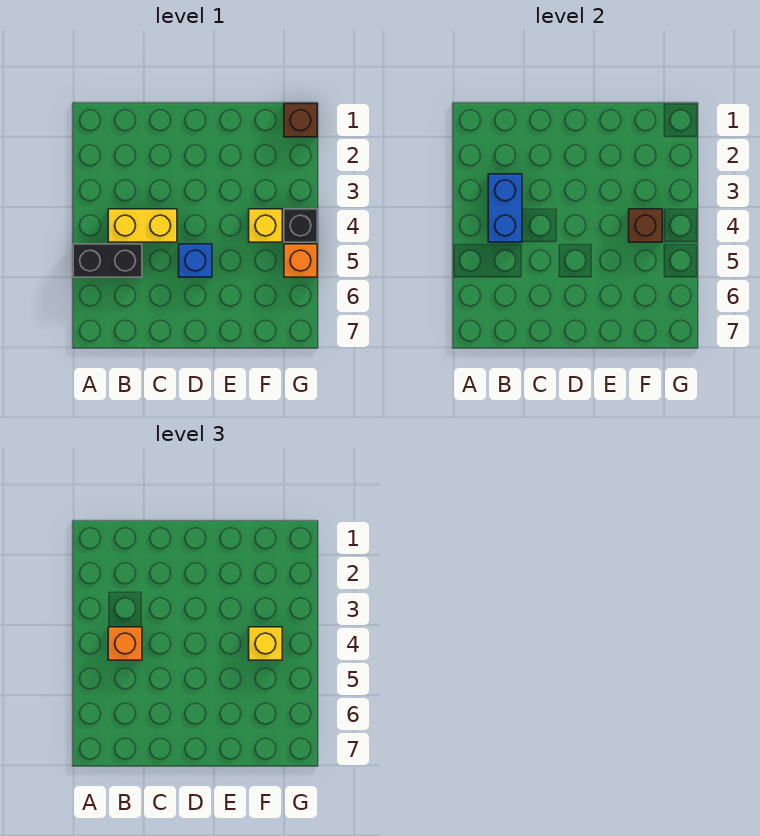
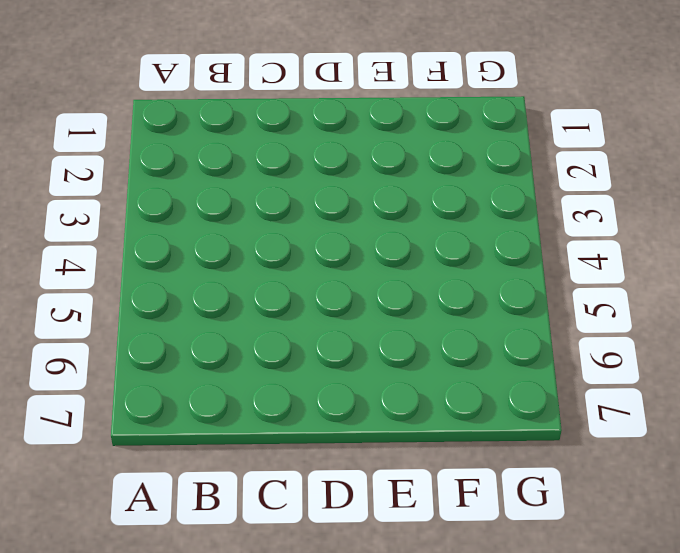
none -> black brick A5:B5 level 1
none -> yellow brick B4:C4 level 1

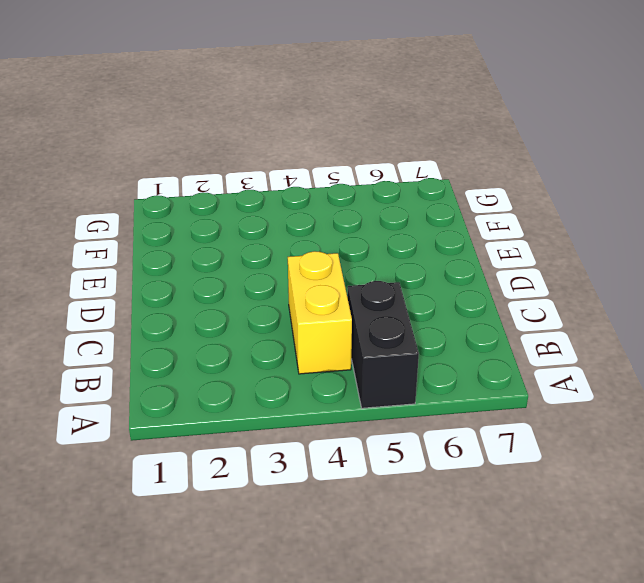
none -> blue brick D5 level 1
none -> yellow brick F4 level 1

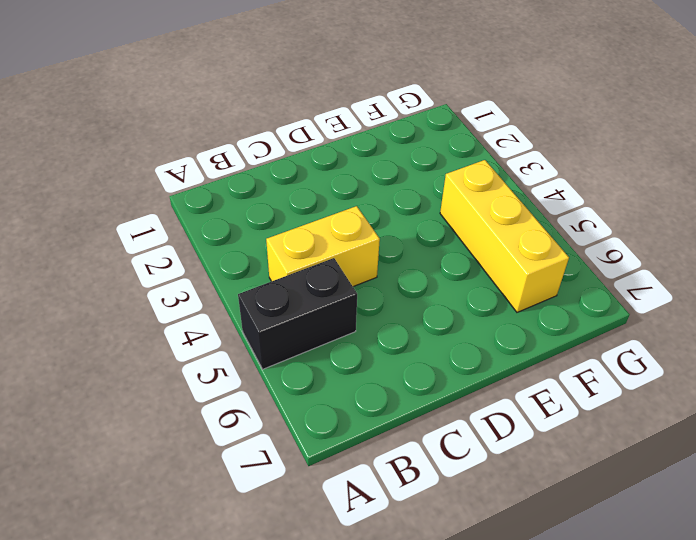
yellow brick F4:F6 level 1 -> yellow brick F4 level 1
none -> blue brick D5 level 1
none -> brown brick G1 level 1

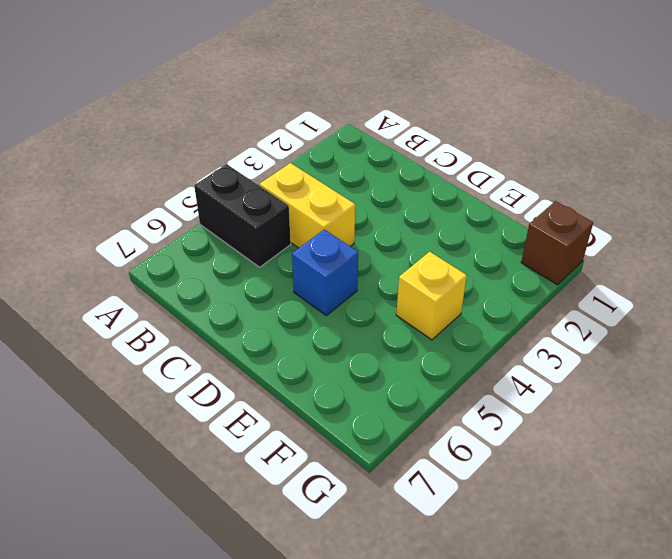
none -> black brick G4 level 1
none -> orange brick G5 level 1

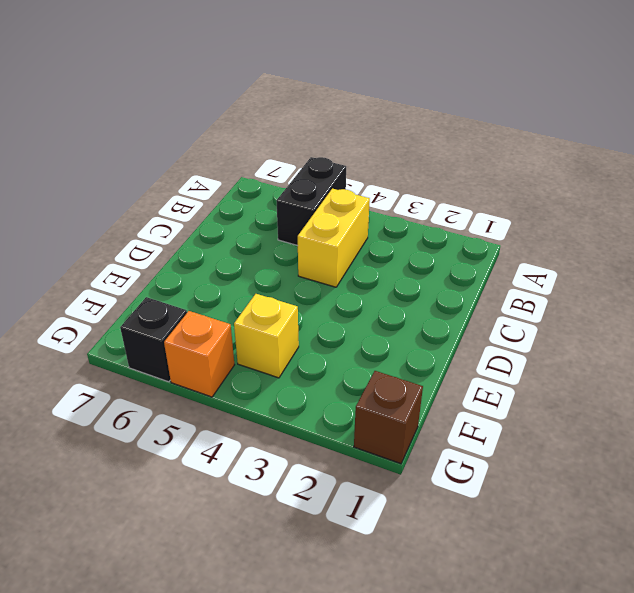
black brick G6 level 1 -> black brick G4 level 1
none -> blue brick D5 level 1
none -> blue brick B3:B4 level 2

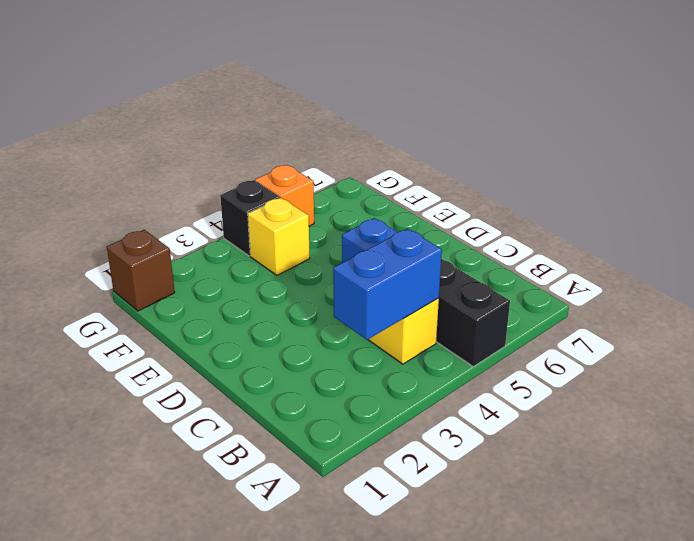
none -> brown brick F4 level 2
none -> orange brick B4 level 3

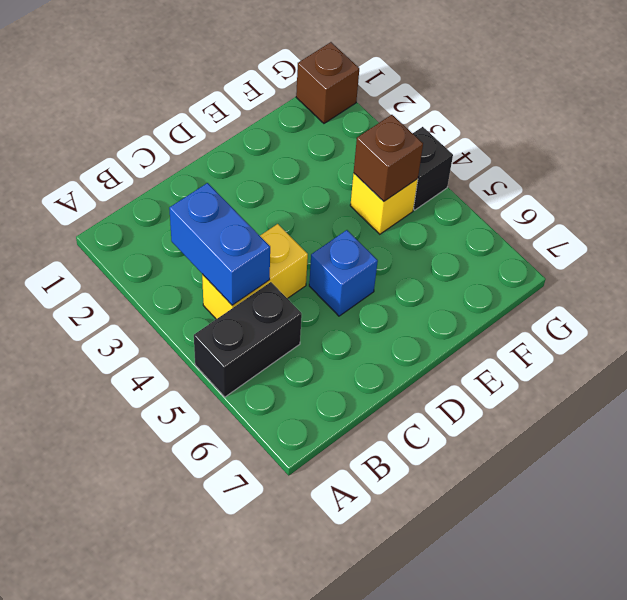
none -> orange brick G5 level 1
none -> orange brick B4 level 3

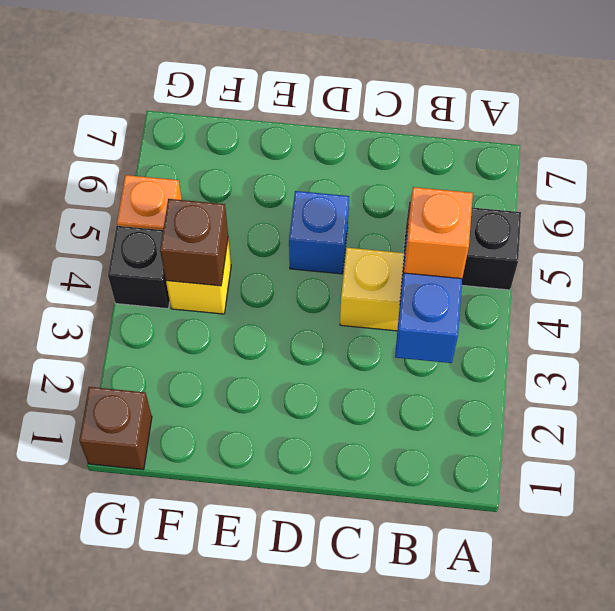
none -> yellow brick F4 level 3

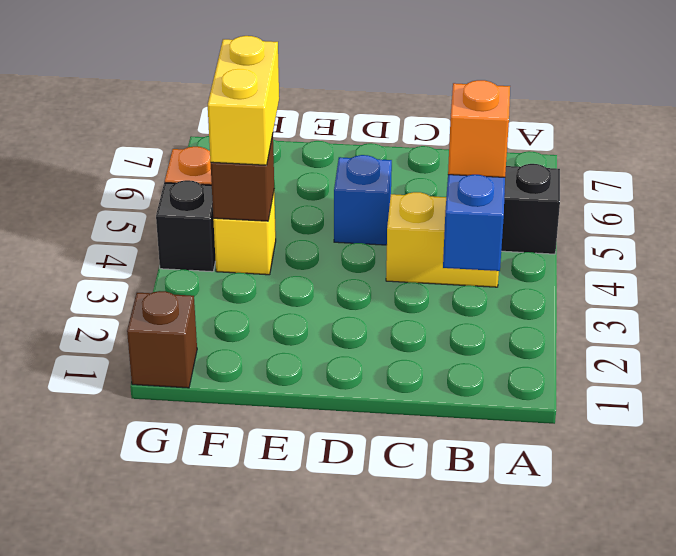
yellow brick F4:F5 level 3 -> yellow brick F4 level 3

